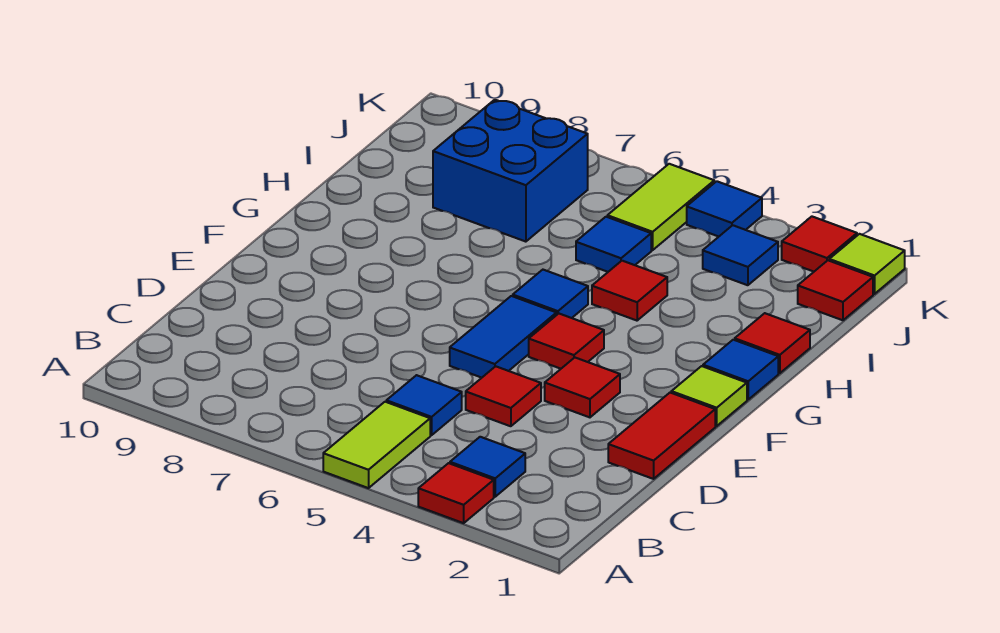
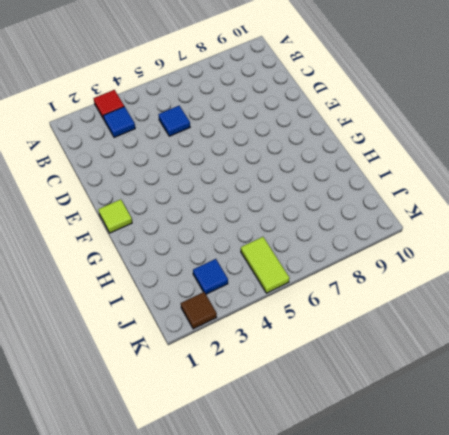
brown tile K2 level 1 -> red tile K2 level 1
none -> lime tile A5:B5 level 1
none -> red tile D1:E1 level 1
none -> red tile D4 level 1

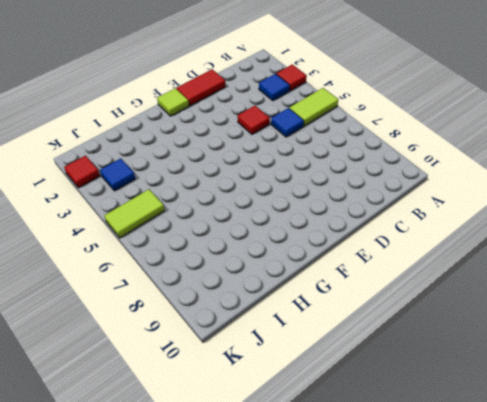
none -> red tile E3 level 1
none -> blue tile E5:F5 level 1
none -> red tile F4 level 1

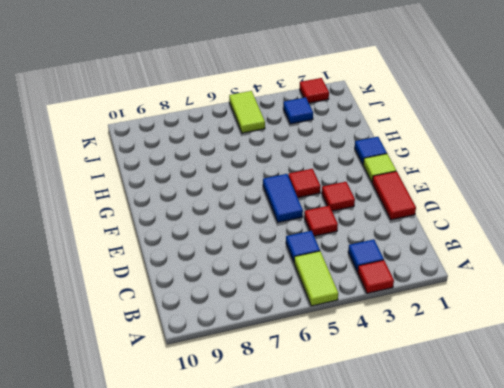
none -> blue tile G5 level 1
none -> red tile H1 level 1
none -> red tile H4 level 1

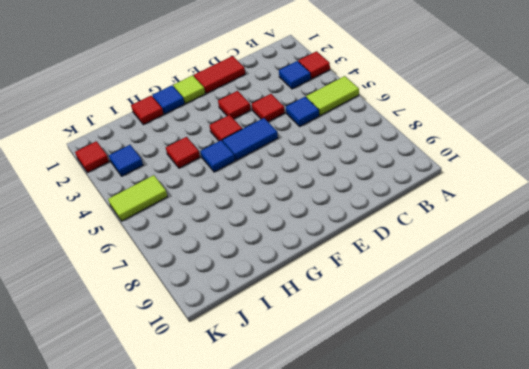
none -> blue tile I5 level 1
none -> blue brick I7:J8 level 1
none -> red tile J1 level 1

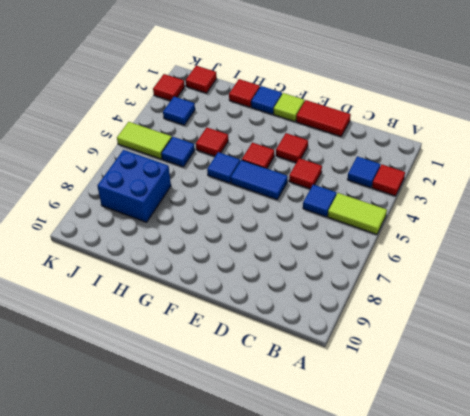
none -> lime tile K1 level 1
none -> blue tile K4 level 1

